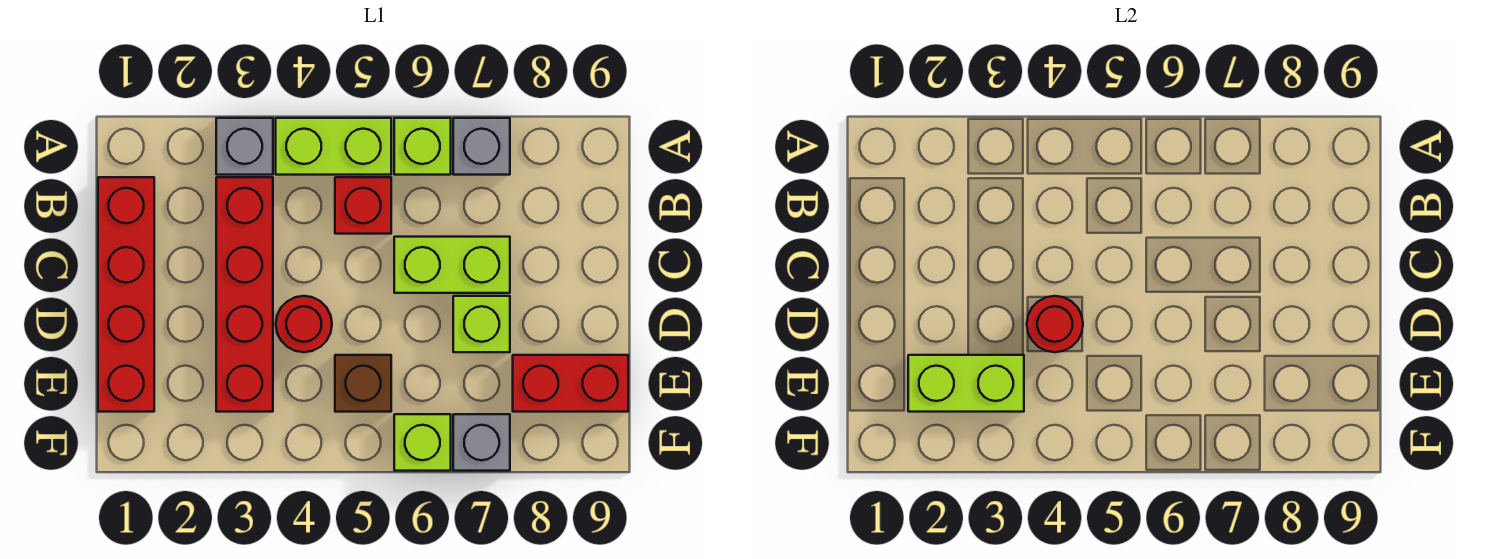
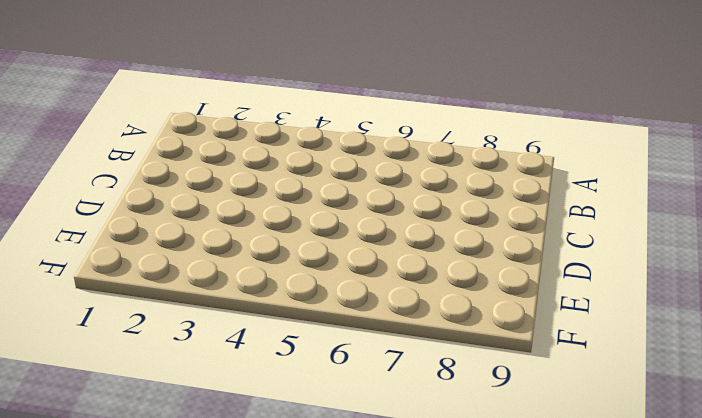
none -> grey brick A3 level 1
none -> lime brick A4:A5 level 1
none -> lime brick A6 level 1

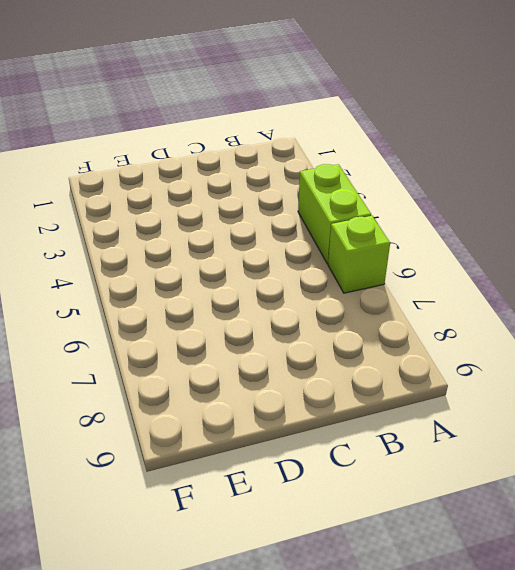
none -> grey brick A3 level 1
none -> grey brick A7 level 1
none -> red brick B1:E1 level 1

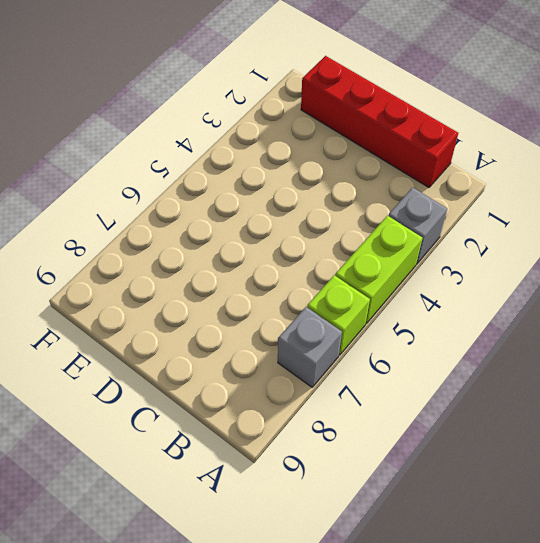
none -> red brick B3:E3 level 1
none -> red brick B5 level 1
none -> lime brick C6:C7 level 1

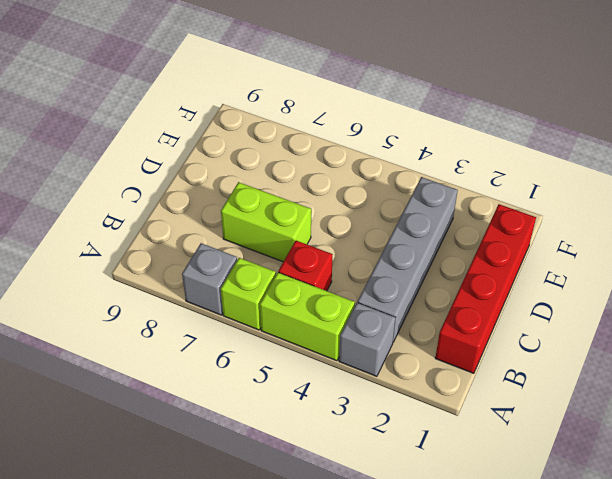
grey brick B3:E3 level 1 -> red brick B3:E3 level 1
none -> red round brick D4 level 1
none -> lime brick D7 level 1
none -> brown brick E5 level 1

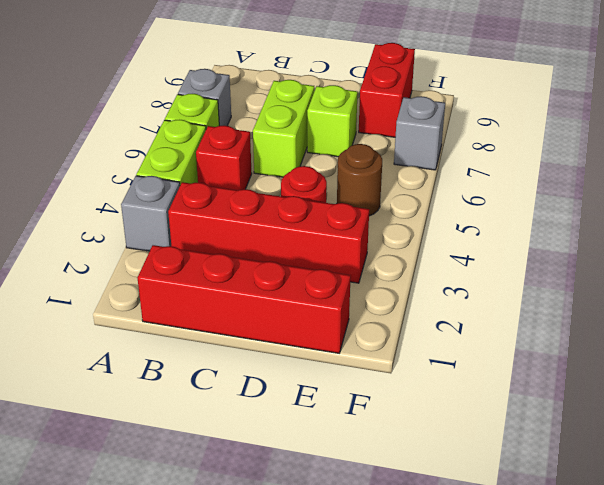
brown round brick E5 level 1 -> brown brick E5 level 1
none -> lime brick F6 level 1
none -> red round brick D4 level 2
none -> lime brick E2:E3 level 2

